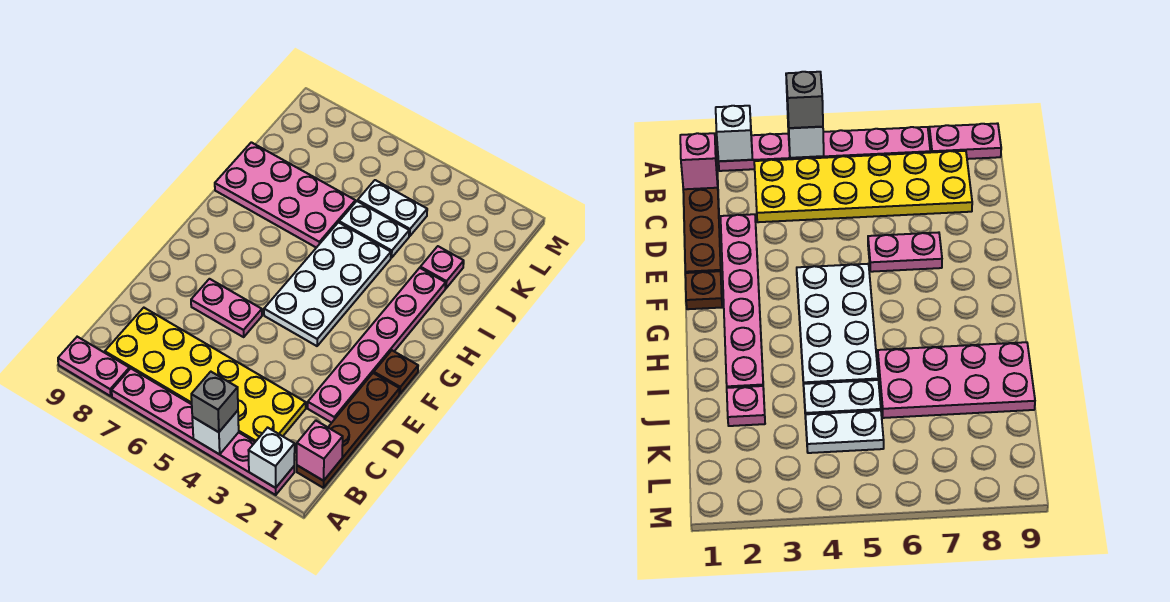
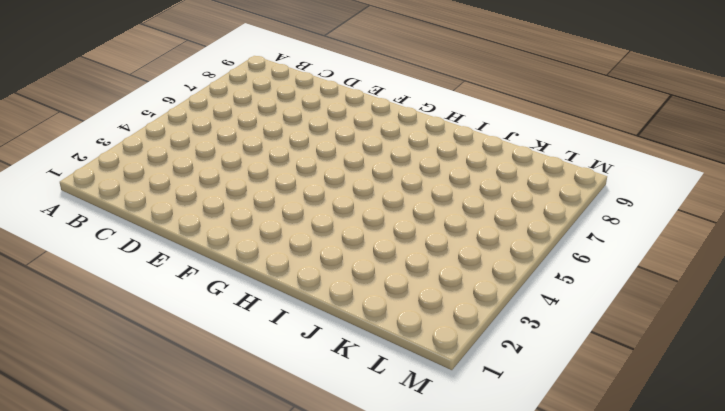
none -> pink plate A2:A7 level 1
none -> pink plate A8:A9 level 1
none -> brown plate B1:E1 level 1

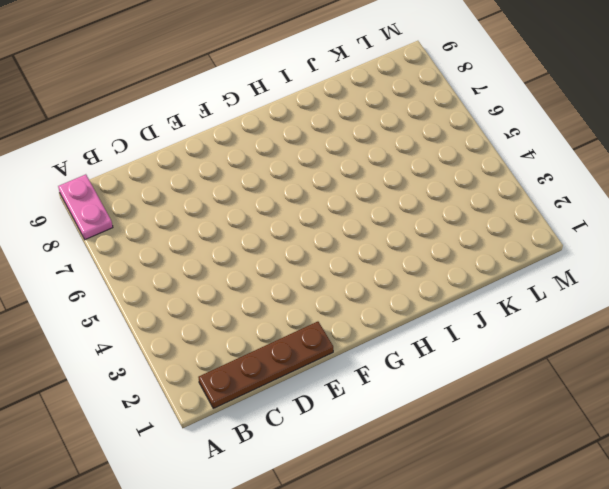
none -> pink plate A2:A7 level 1
none -> yellow plate B3:C8 level 1
none -> pink plate D2:I2 level 1

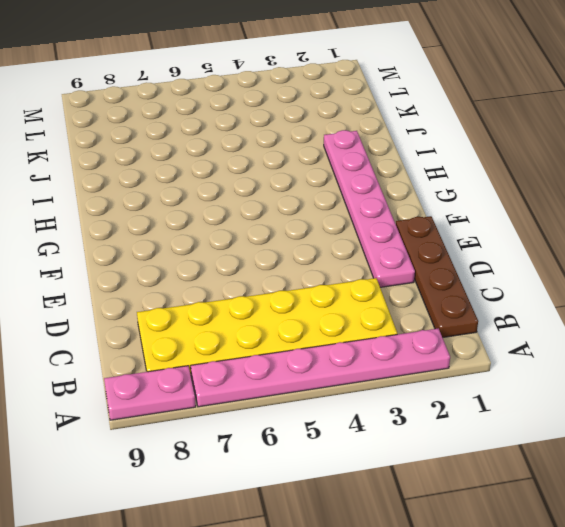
none -> pink plate E6:E7 level 1
none -> brown plate F1 level 1
none -> white plate F4:I5 level 1

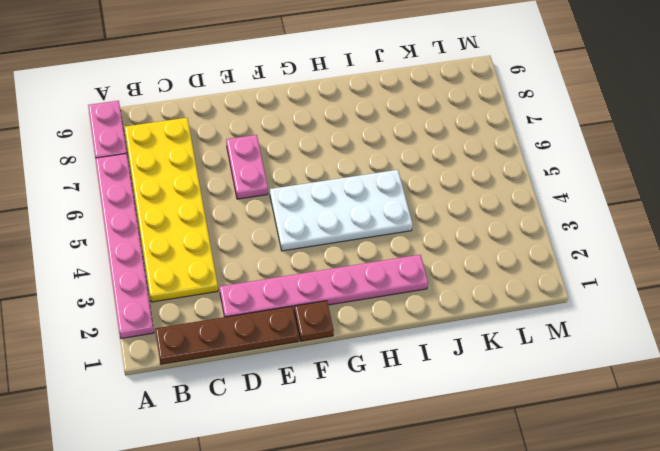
none -> pink plate I6:J9 level 1
none -> pink plate J2 level 1
none -> white plate J4:J5 level 1

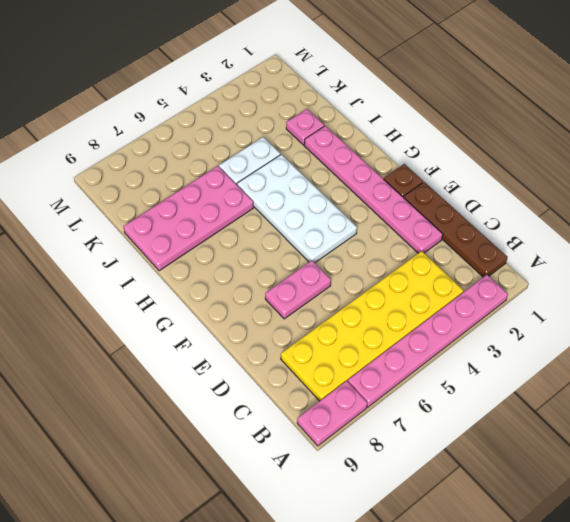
none -> white plate K4:K5 level 1
none -> white brick A2 level 2
none -> white brick A4 level 2

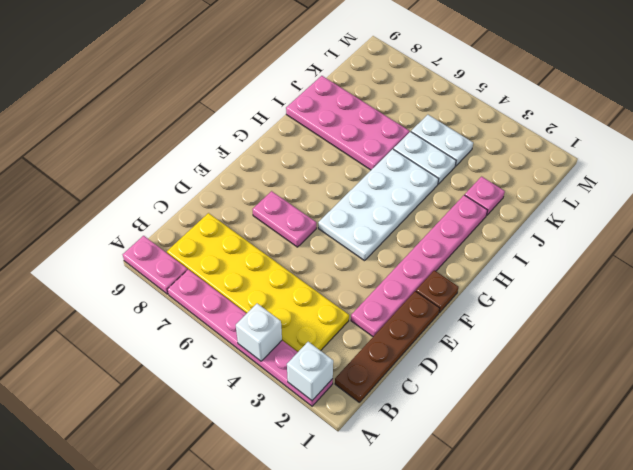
none -> pink brick B1 level 2
none -> grey brick A4 level 3

